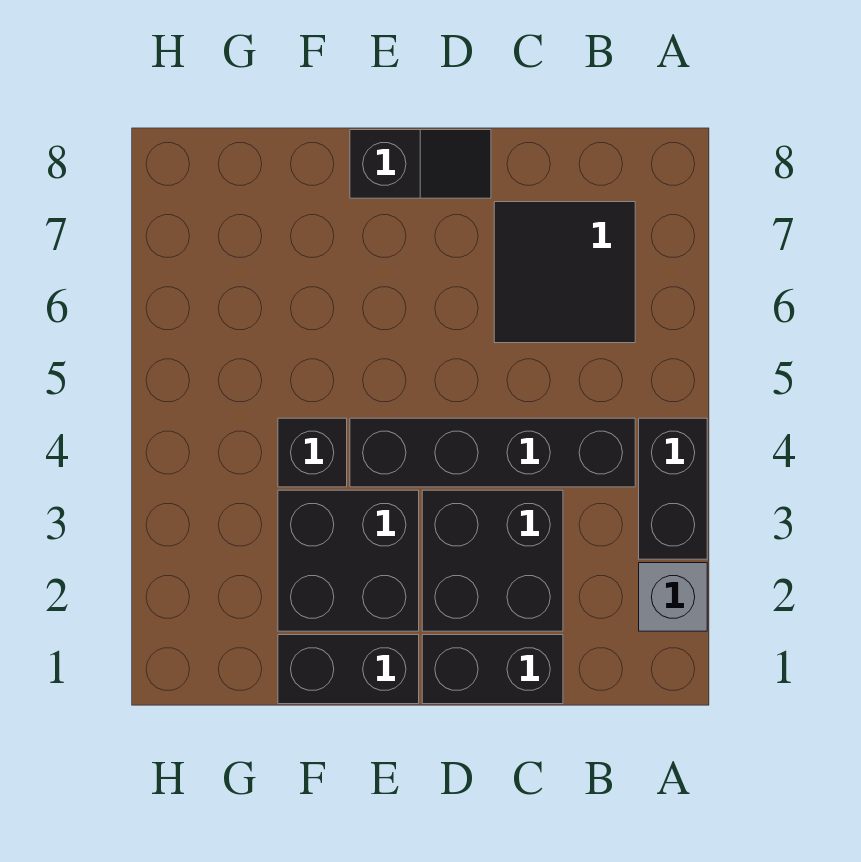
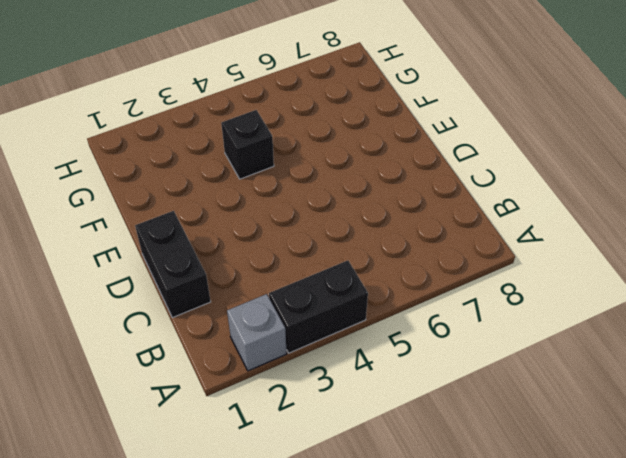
none -> black brick B4:E4 level 1
none -> black tile B6:C7 level 1

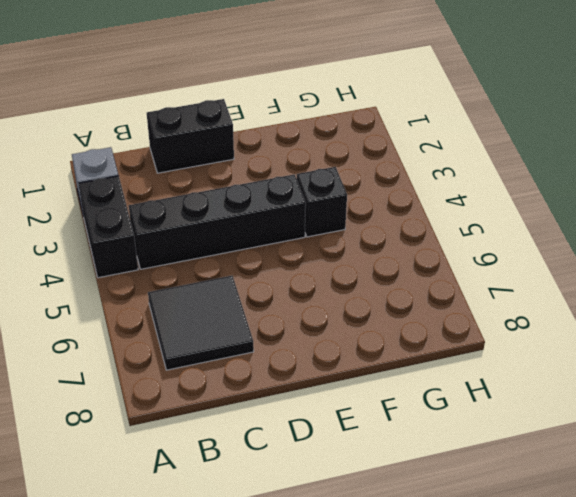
none -> black brick C2:D3 level 1
none -> black slope D8:E8 level 1 top E

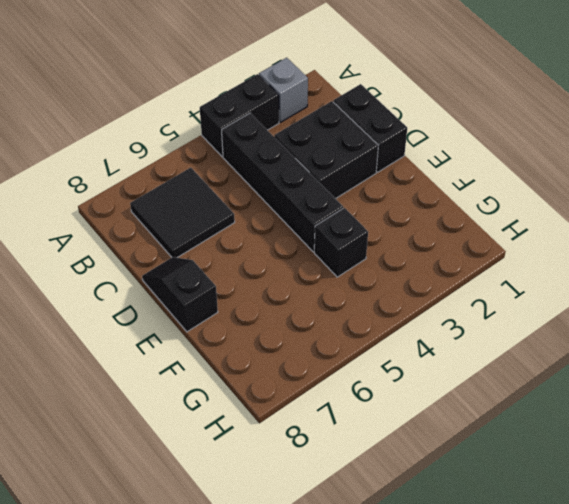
none -> black brick E1:F1 level 1
none -> black brick E2:F3 level 1

